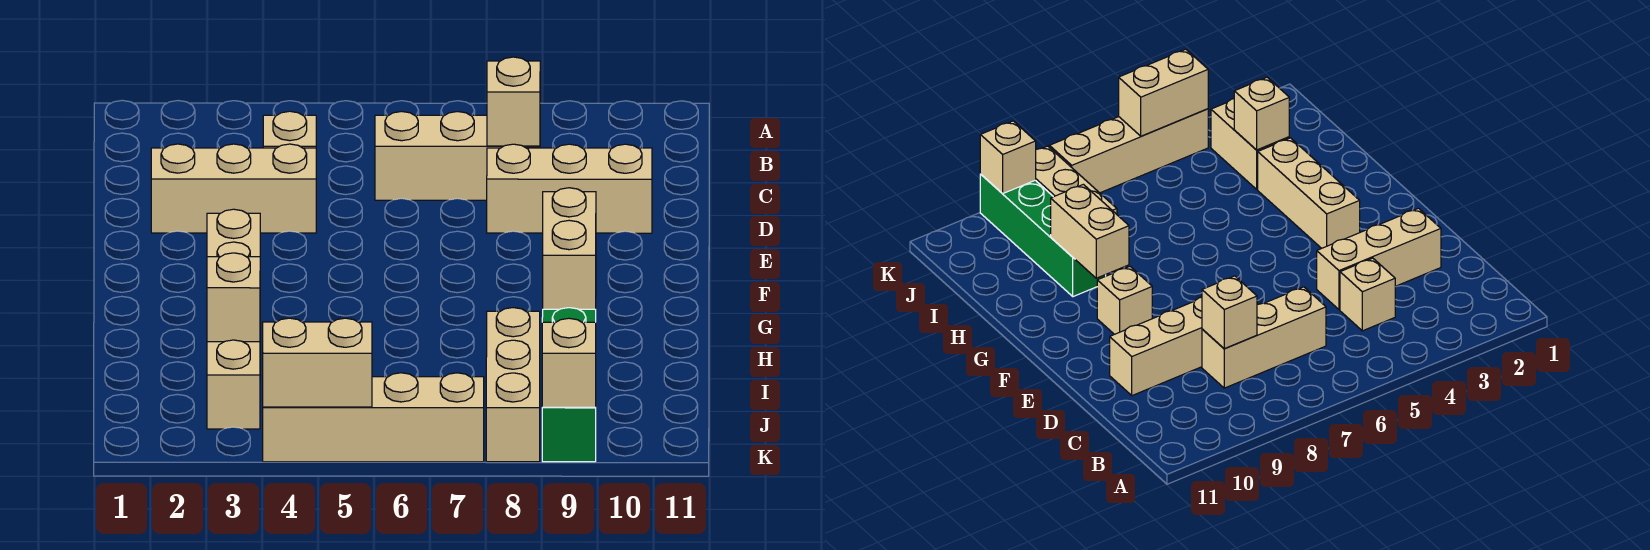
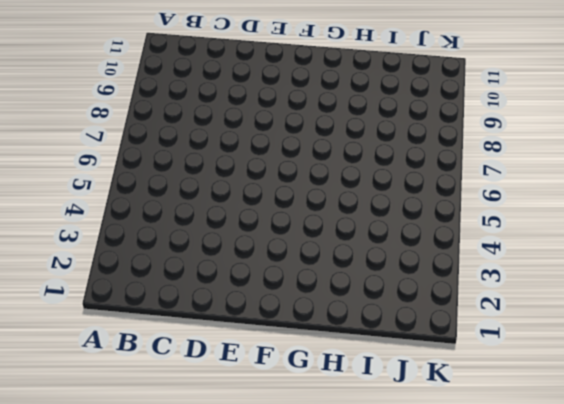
none -> tan brick C4 level 1
none -> tan brick C6:C8 level 1
none -> tan brick D2:D4 level 1

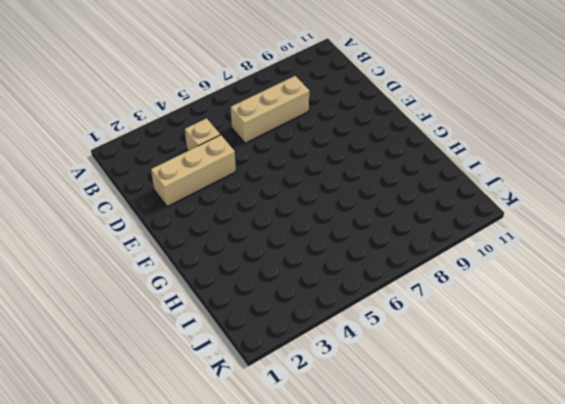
none -> tan brick D8:D10 level 1
none -> tan brick F3:H3 level 1
none -> tan brick F9 level 1

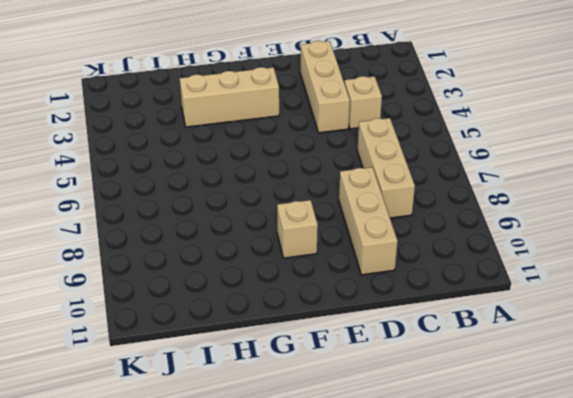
none -> green brick H9:K9 level 1
none -> tan brick I3:J3 level 1
none -> tan brick I8:K8 level 1

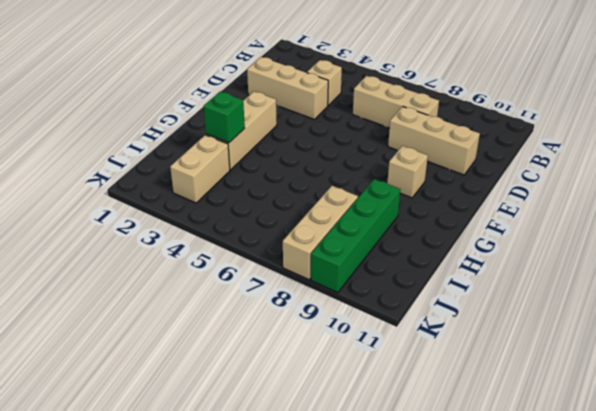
green brick H3 level 2 -> none
none -> tan brick K4:K7 level 1
none -> tan brick C8 level 2
none -> tan brick G9:H9 level 2

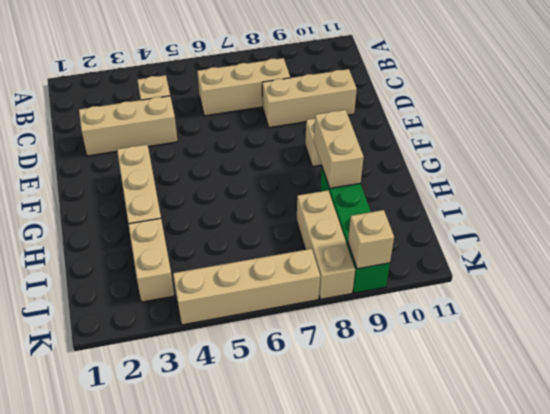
none -> tan brick C8 level 2
none -> tan brick I3 level 2
none -> tan brick K4:K5 level 2

